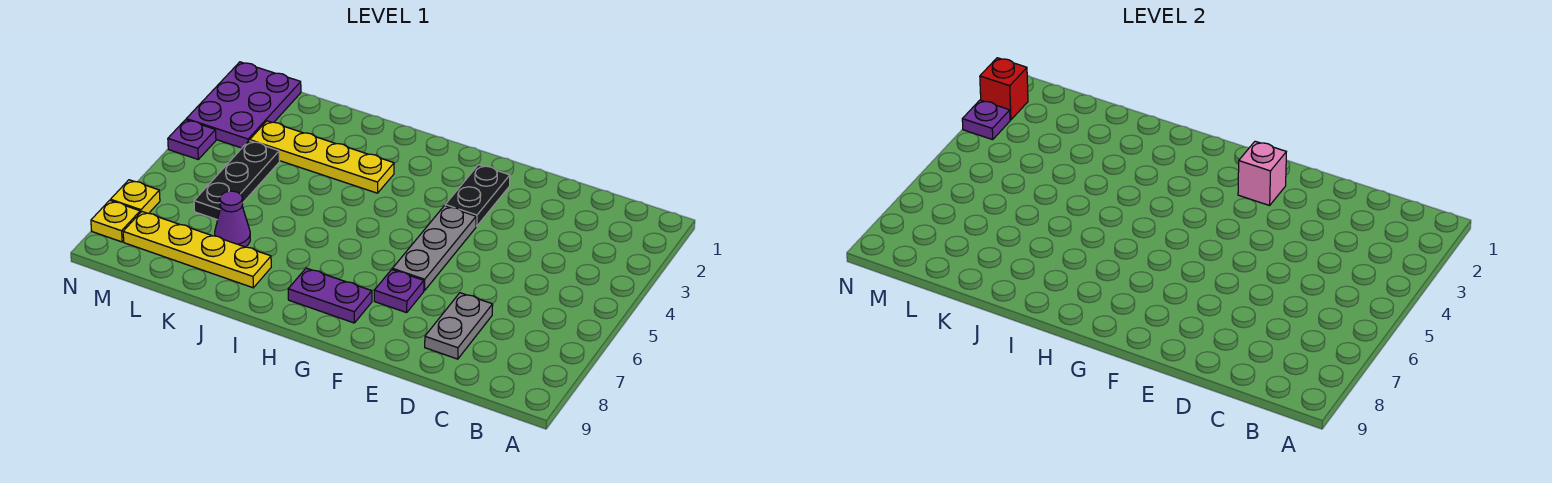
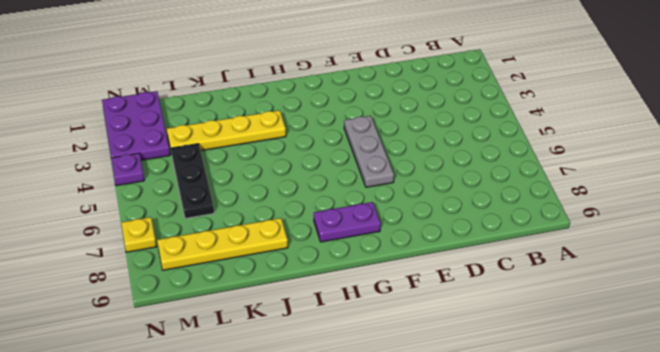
none -> grey plate D7:D8 level 1
none -> black plate F2:F3 level 1
none -> purple plate F7 level 1

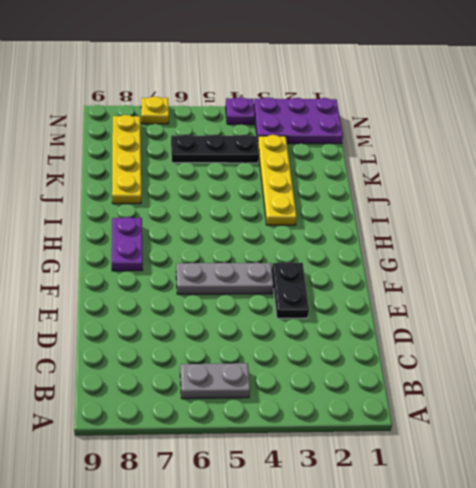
grey plate B5:B6 level 1 -> grey plate D7:D8 level 1
black plate E3:F3 level 1 -> black plate F2:F3 level 1
none -> purple plate F7 level 1
none -> purple cone K7 level 1
none -> yellow plate N8 level 1

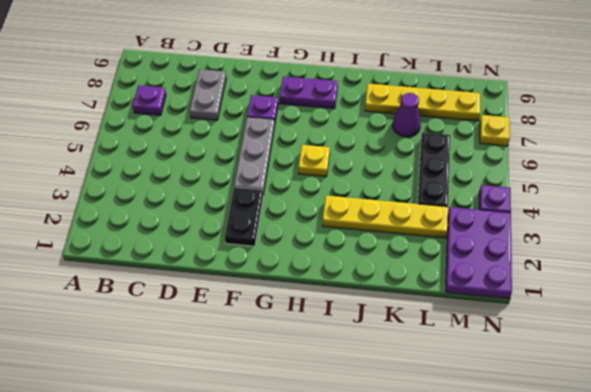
purple plate B7 level 1 -> purple plate N3 level 2
yellow plate H5 level 1 -> yellow plate N8 level 1
none -> pink brick F2 level 2
none -> red brick N2 level 2

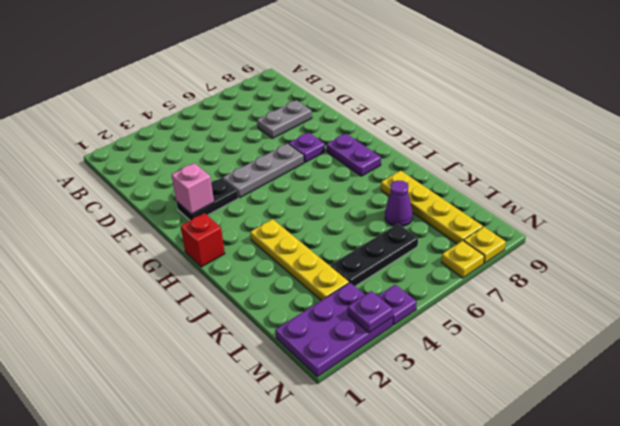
red brick H1 level 1 -> red brick N2 level 2

